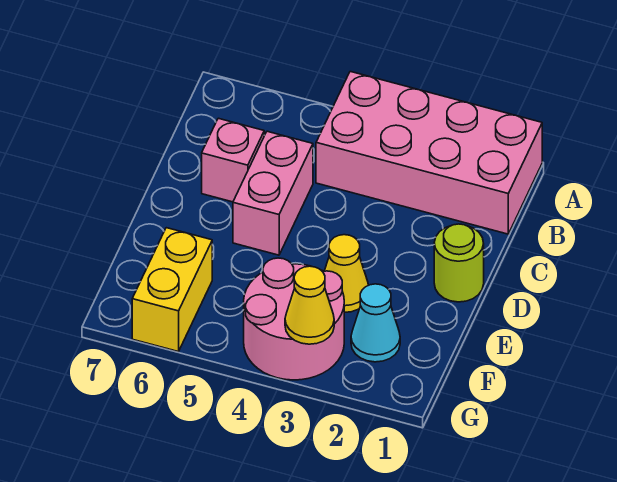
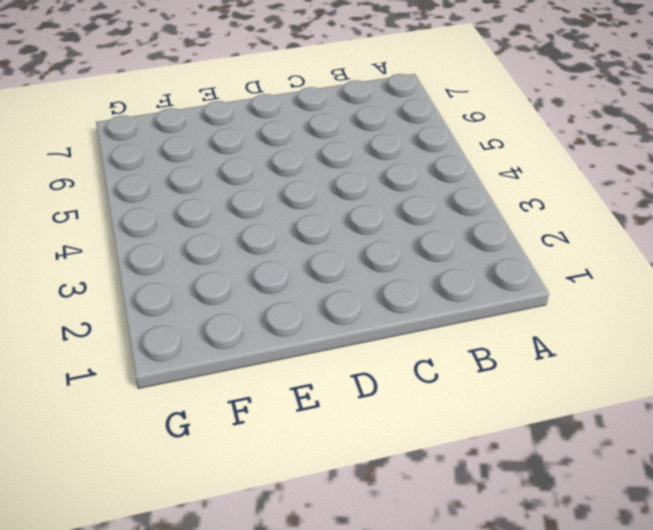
none -> pink brick A1:B4 level 1
none -> pink brick C5:D5 level 1

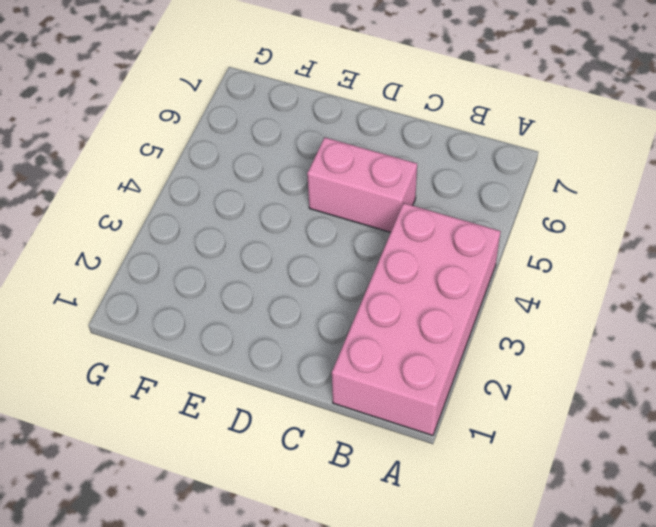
none -> pink brick C6 level 1
none -> lime round brick D1 level 1

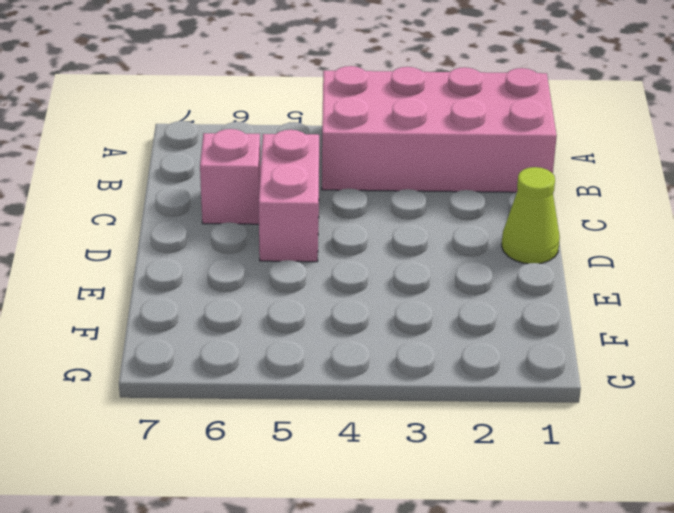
lime cone D1 level 1 -> lime round brick D1 level 1
none -> yellow cone E3 level 1
none -> cyan cone F2 level 1

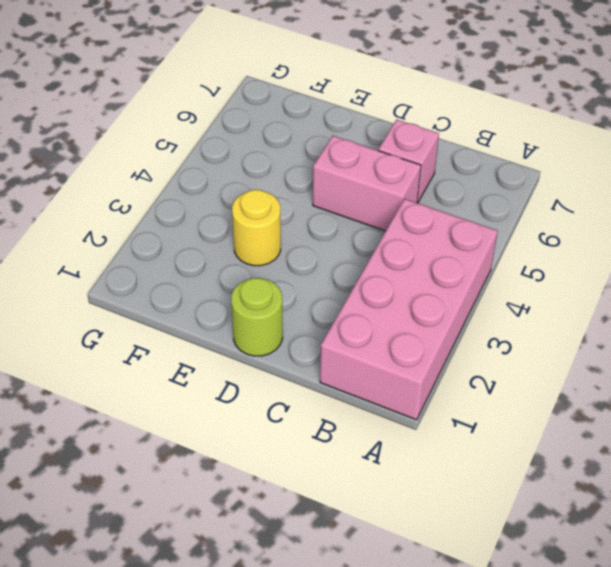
yellow round brick E3 level 1 -> yellow cone E3 level 1
none -> cyan cone F2 level 1
none -> pink round brick F3:G4 level 1

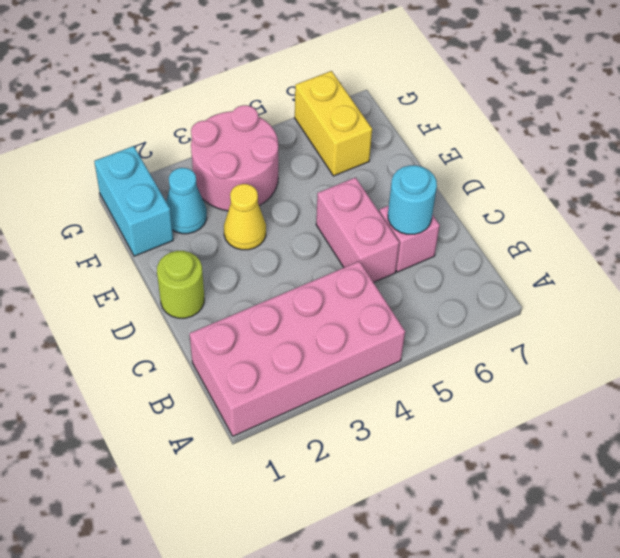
cyan round brick C6 level 2 -> none
cyan brick F1:G1 level 1 -> none
none -> yellow cone G3 level 2

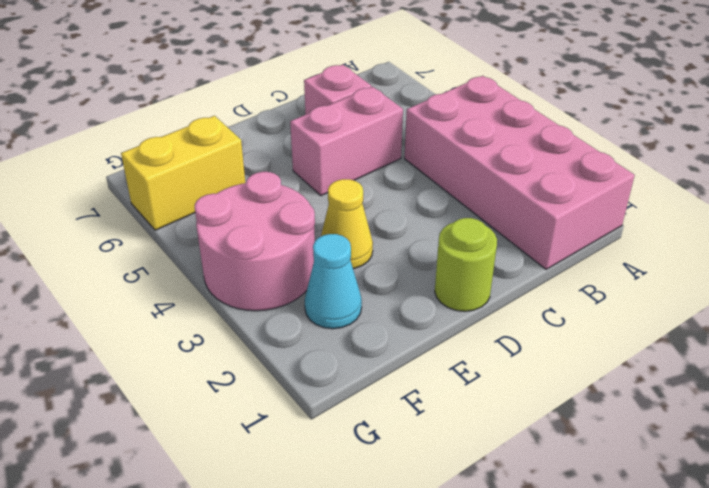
none -> yellow cone G3 level 2

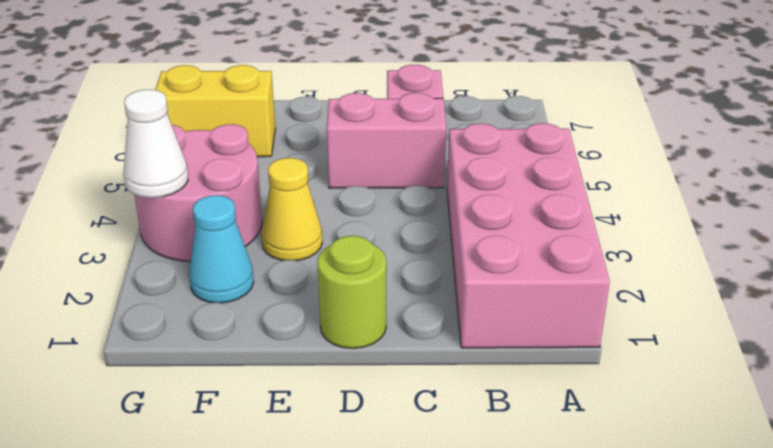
white cone G3 level 2 -> yellow cone G3 level 2

